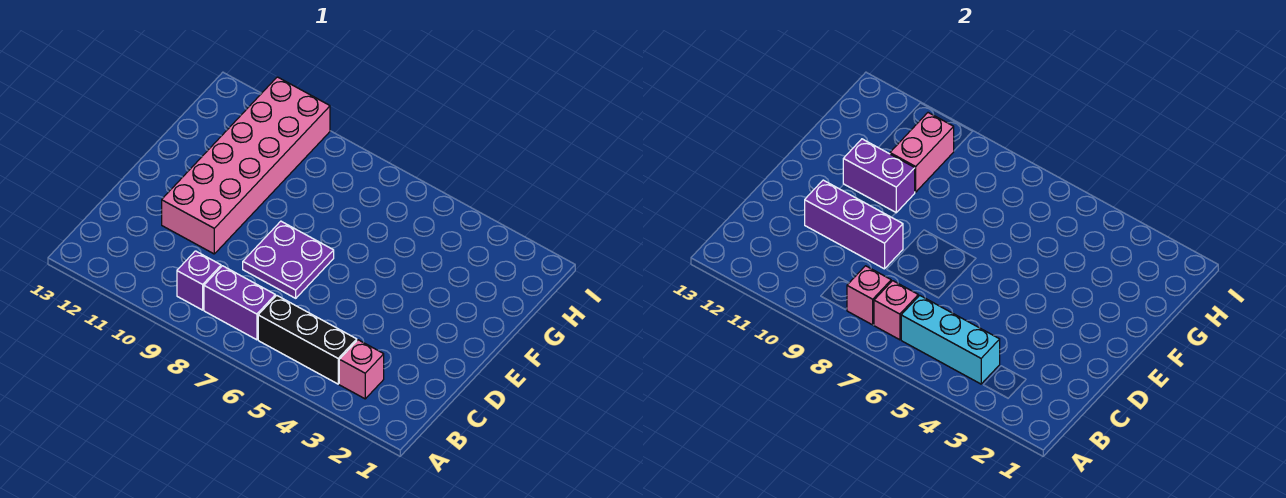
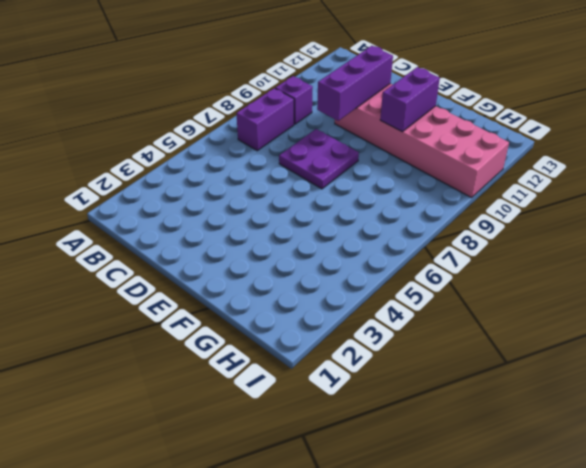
none -> pink brick B3 level 1
none -> black brick B4:B6 level 1
none -> cyan brick B4:B6 level 2

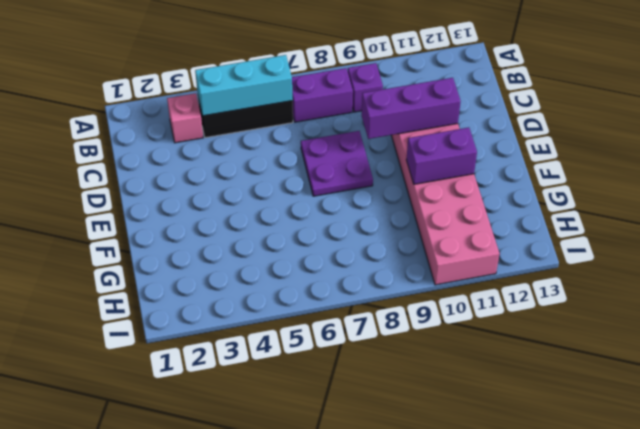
none -> pink brick B7 level 2
none -> pink brick B8 level 2
none -> pink brick G10:H10 level 2

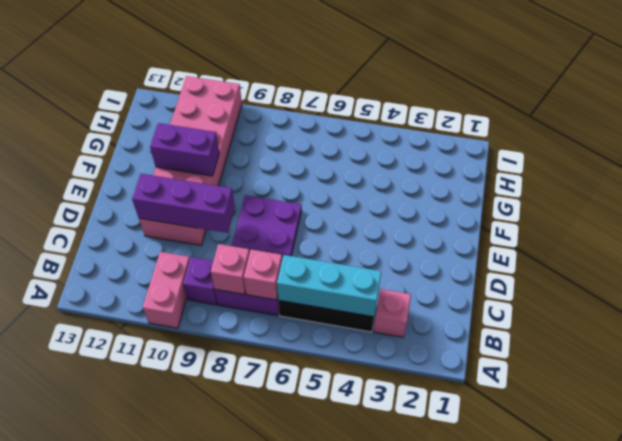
pink brick A10:B10 level 1 -> pink brick G10:H10 level 2

